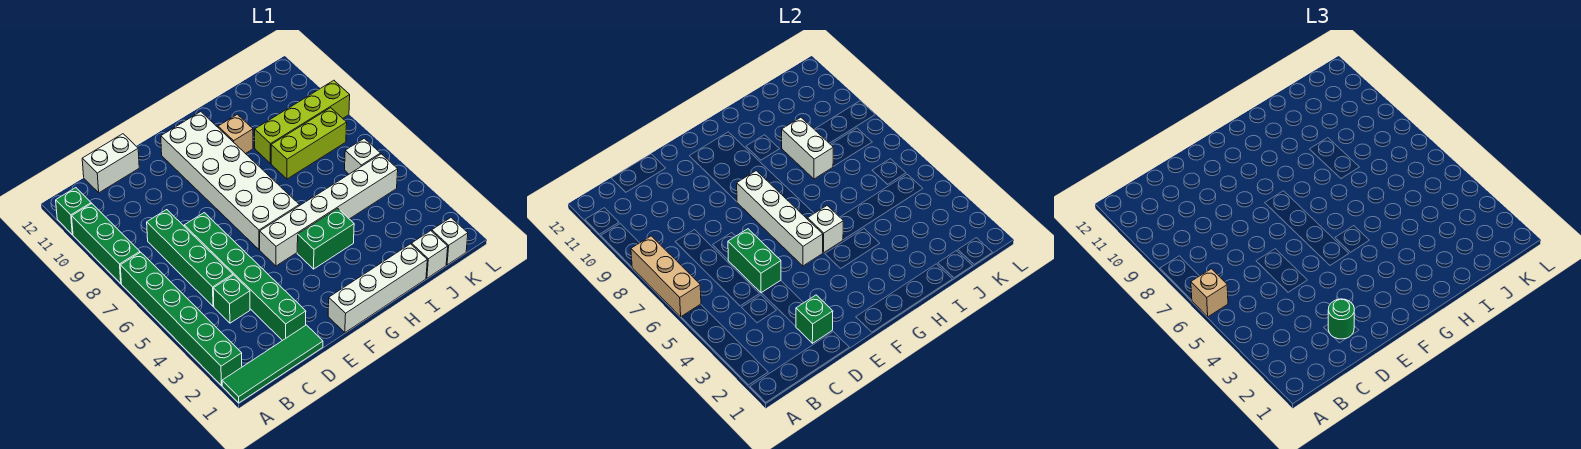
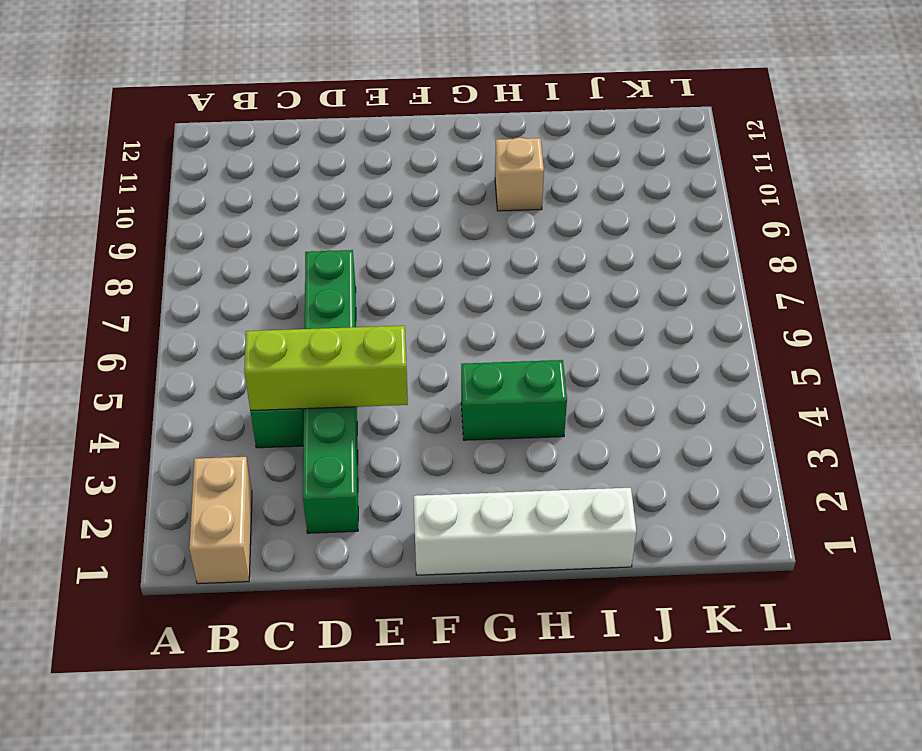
tan brick B1:B2 level 1 -> green tile A1:D1 level 1
lime brick C4:E4 level 2 -> lime brick I8:K8 level 1
none -> green brick A2:A7 level 1
none -> green brick A8:A10 level 1
none -> green brick A11 level 1

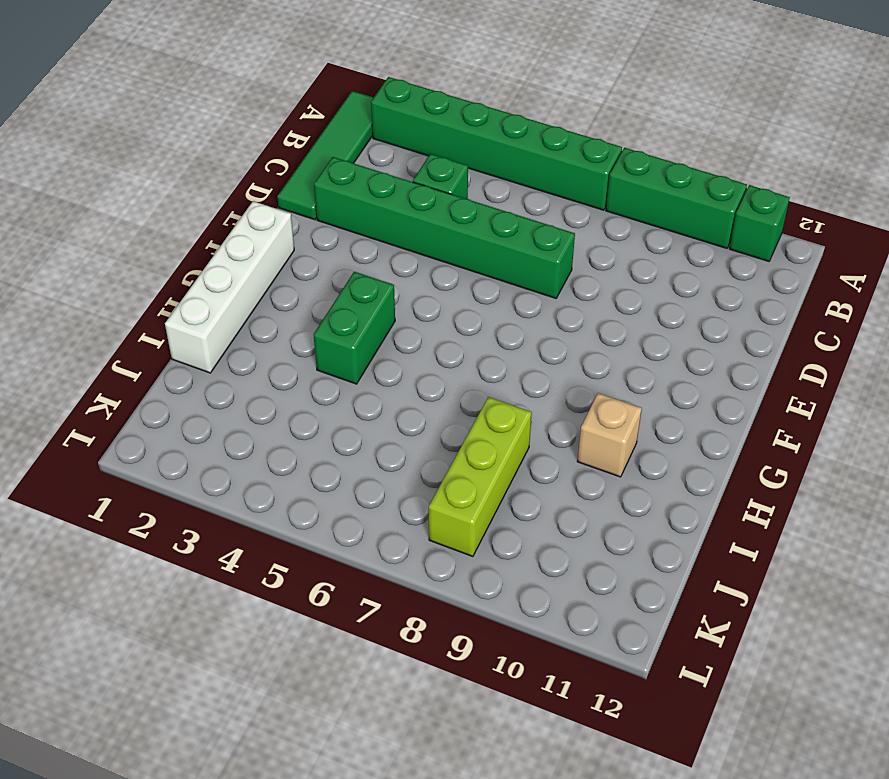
none -> green brick C5:C8 level 1
none -> white brick C12:D12 level 1
none -> white brick F5:K5 level 1

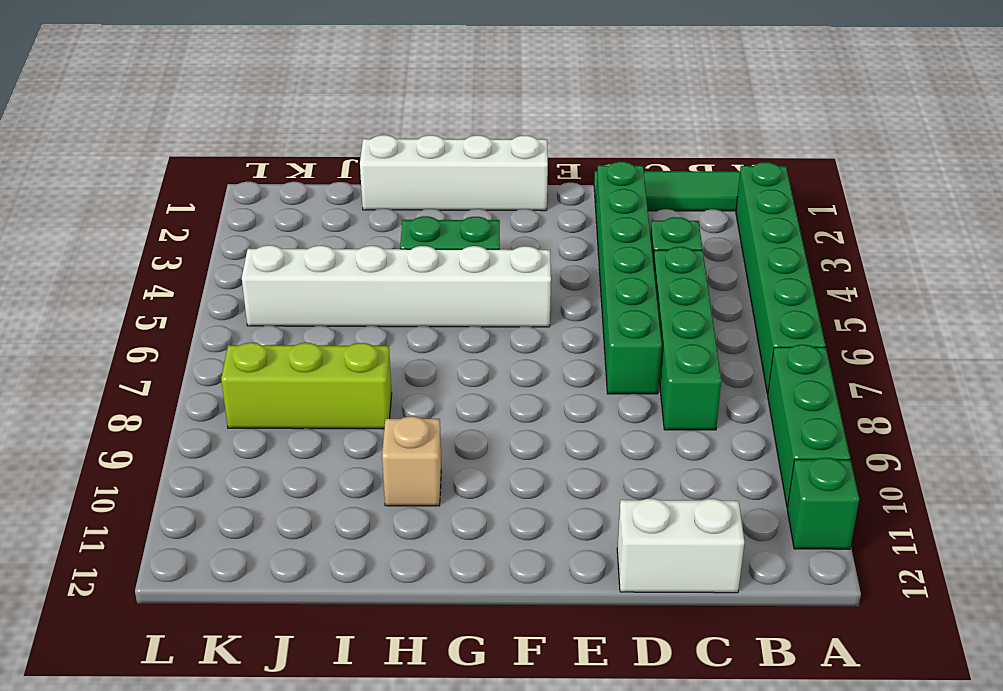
none -> white brick F6:G11 level 1
none -> lime brick I9:L9 level 1
none -> white brick J1 level 1

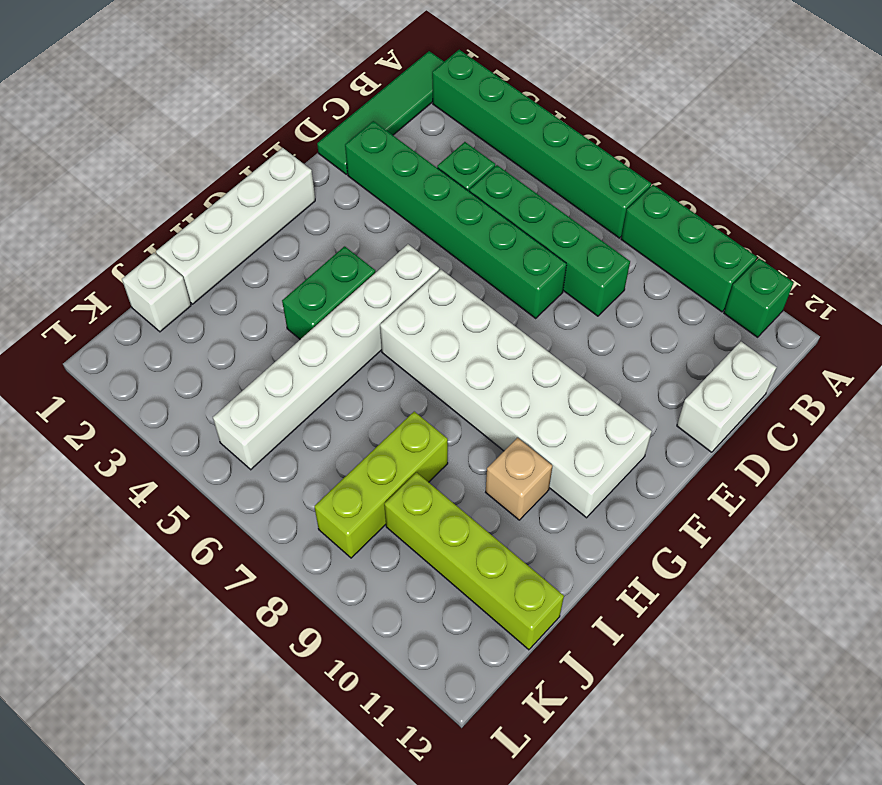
lime brick J9:J12 level 1 -> lime brick I9:L9 level 1
none -> white brick K1 level 1
none -> white brick K6 level 1
none -> tan brick A6:A8 level 2

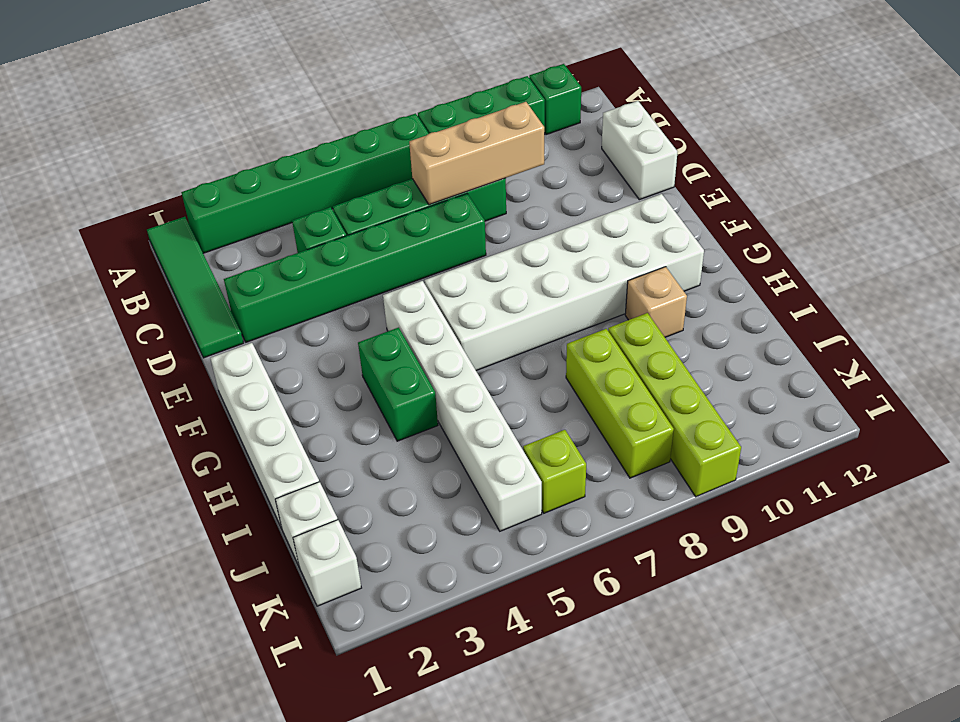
tan brick C7:C9 level 2 -> tan brick A6:A8 level 2
lime brick K6 level 1 -> white brick K6 level 1
none -> green brick D2 level 2
none -> green brick D5:D6 level 2
none -> white brick F5:F8 level 2

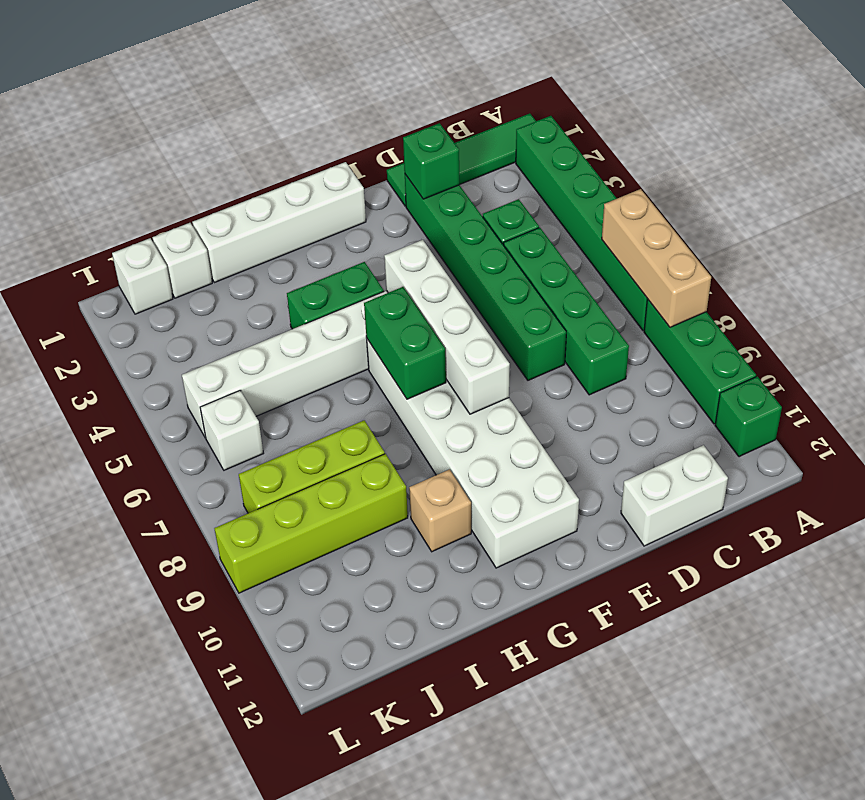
green brick G6:G7 level 2 -> green brick D5:D6 level 2
none -> white brick G5 level 2
none -> white brick I8:I9 level 2
none -> tan brick A6 level 3

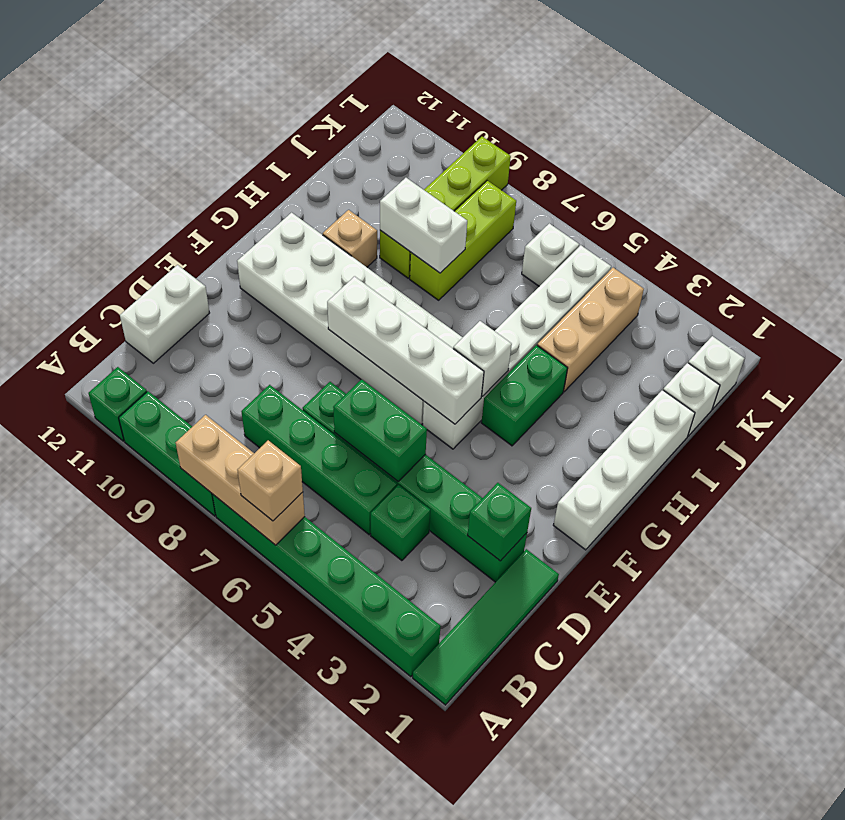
tan brick I4:K4 level 1 -> none
none -> green round brick D2 level 3

